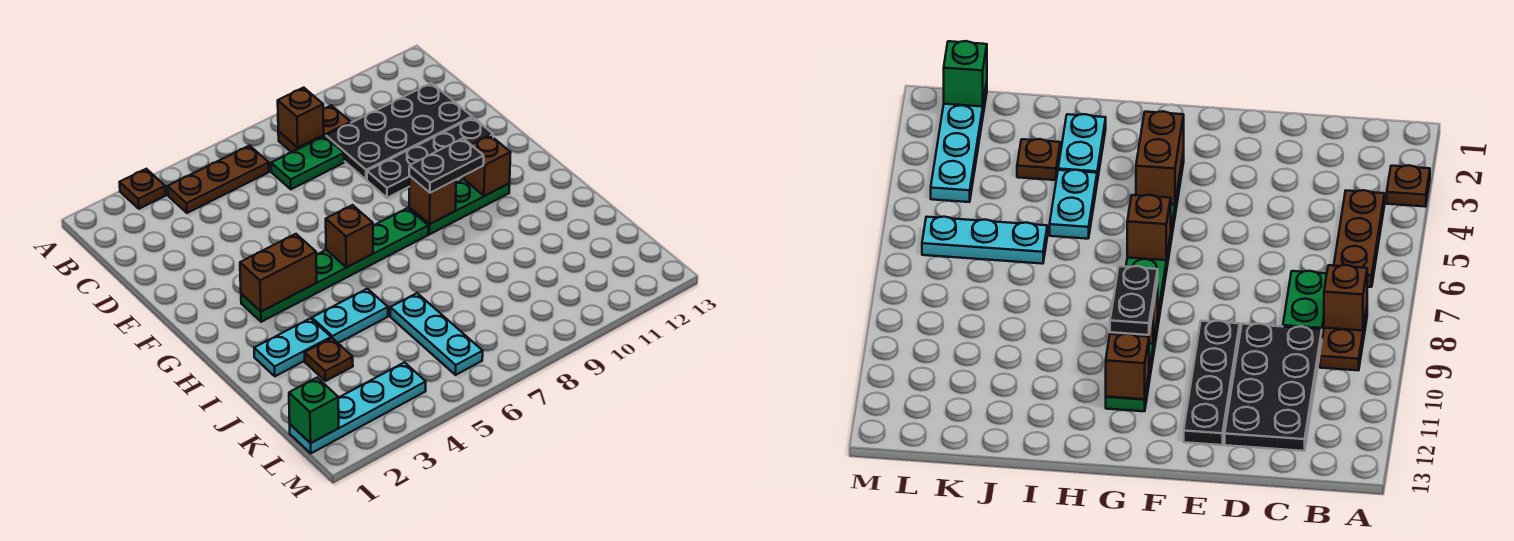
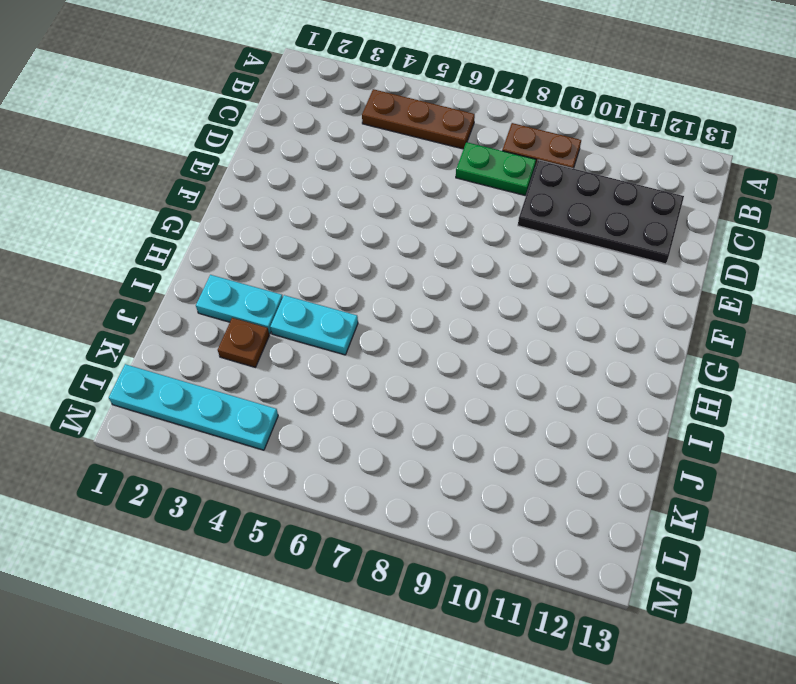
none -> brown plate A3 level 1
none -> black plate E9:E12 level 1
none -> green plate G3:G8 level 1

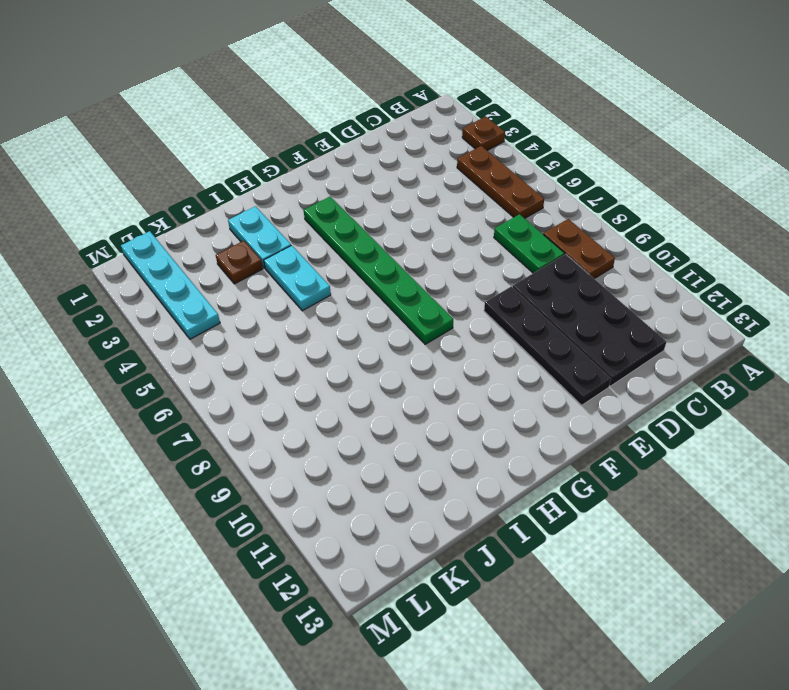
none -> green plate G9:G11 level 1
none -> cyan plate J6:L6 level 1
none -> brown brick B8 level 2

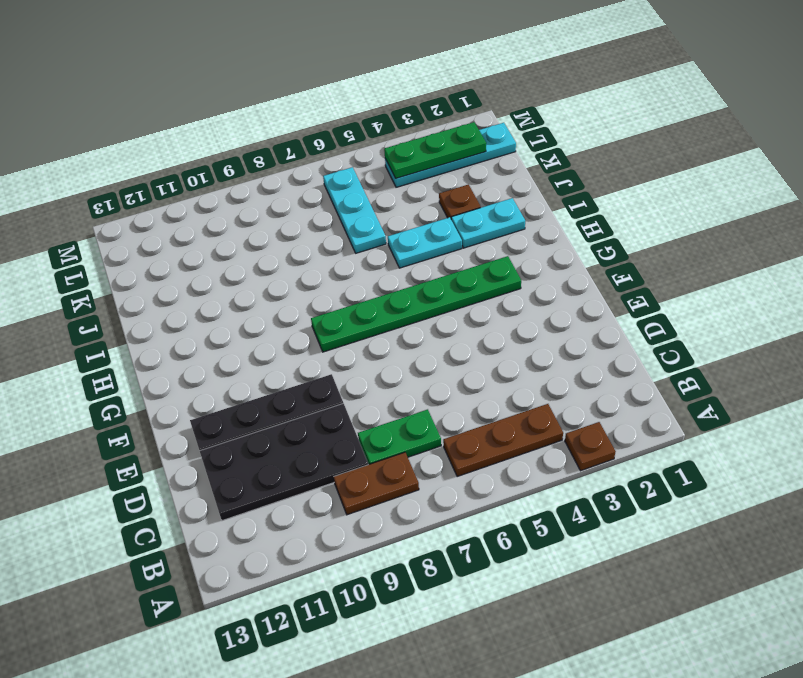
green plate L2:L4 level 2 -> green plate G9:G11 level 1
none -> brown brick B8 level 2
none -> brown brick G3:G4 level 2
none -> brown brick G6 level 2

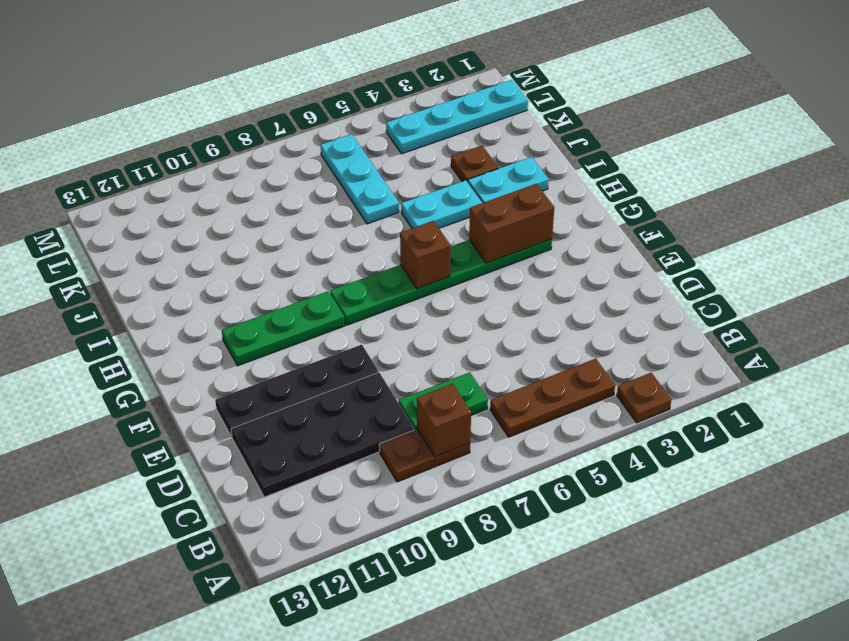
none -> brown brick G9 level 2
none -> brown brick G11 level 2
none -> green brick L1 level 2

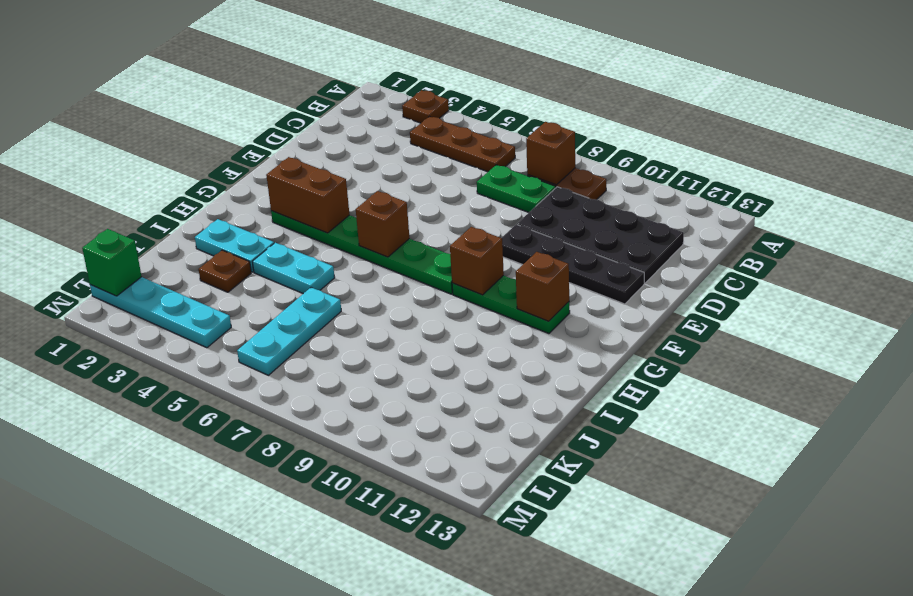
none -> black plate G9:G10 level 3

